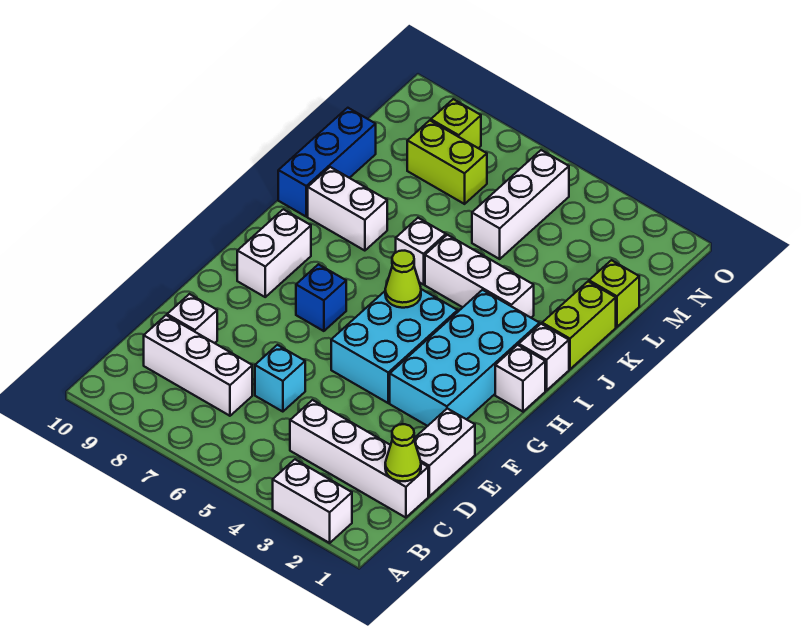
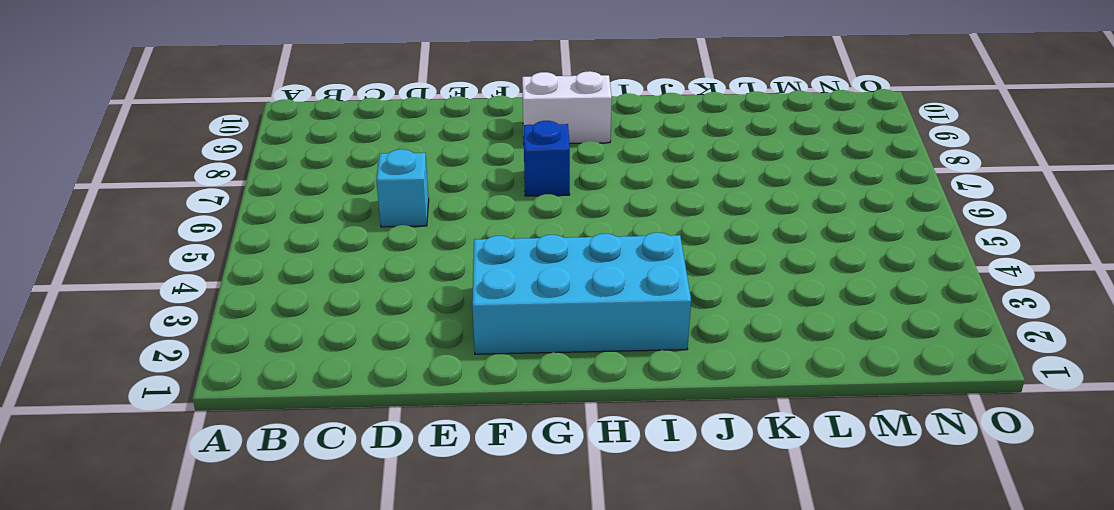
none -> white brick A2:A3 level 1
none -> white brick C1:C4 level 1
none -> white brick C7:C9 level 1

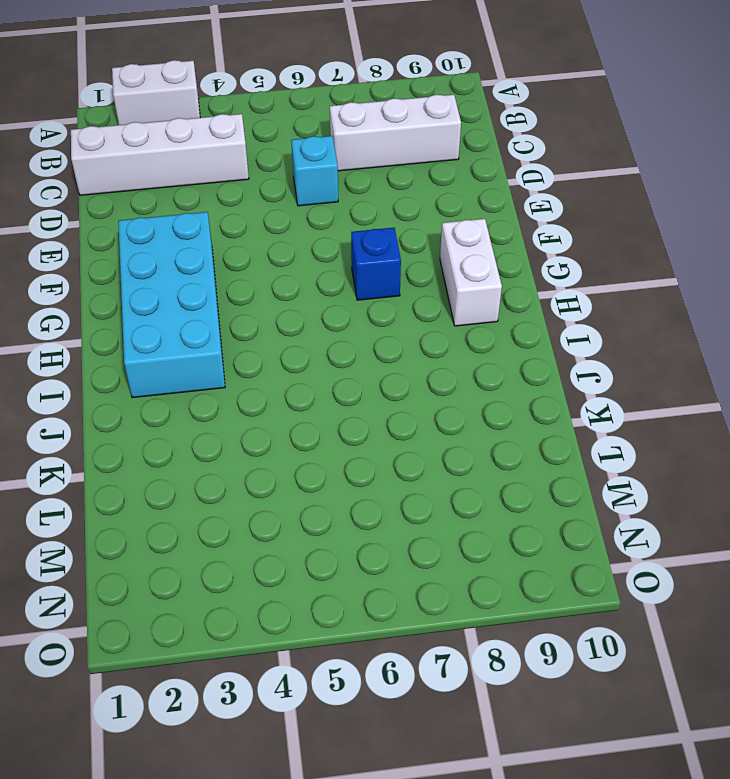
none -> white brick D1:E1 level 1
none -> white brick D9 level 1
none -> cyan brick F4:H5 level 1

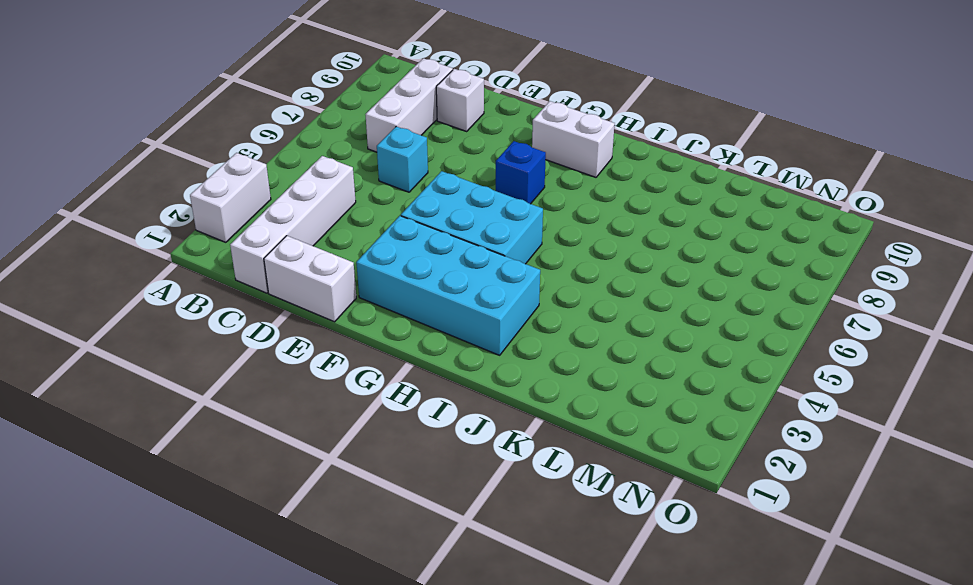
none -> white brick H1 level 1
none -> white brick I1 level 1
none -> lime brick J1:K1 level 1

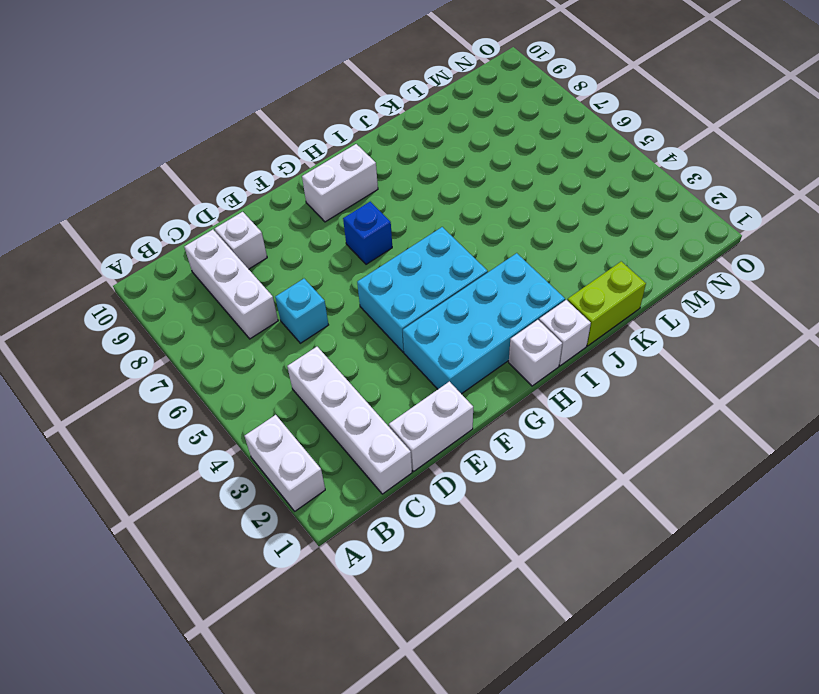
none -> white brick J3:J5 level 1
none -> white brick J6 level 1
none -> white brick J8:J9 level 1

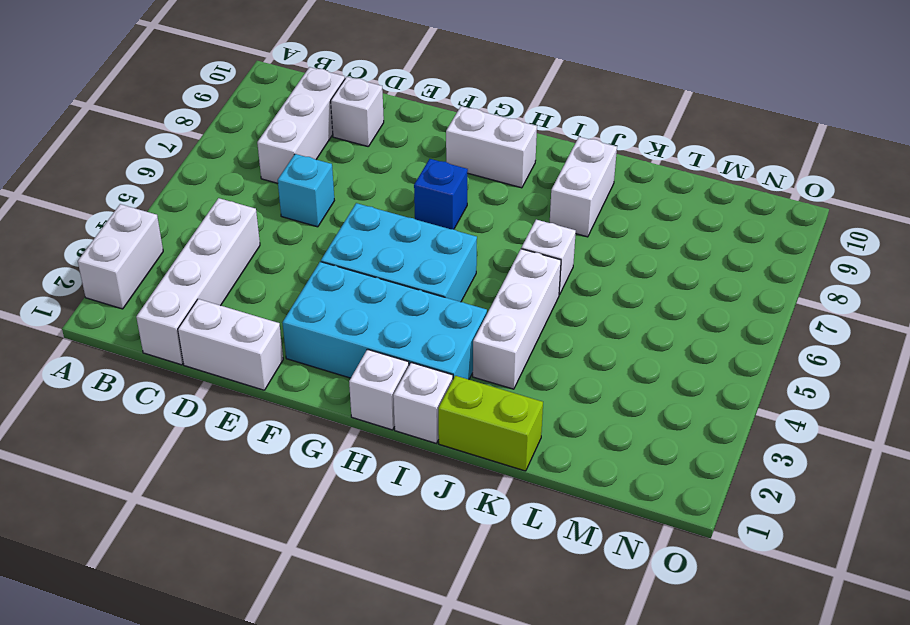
none -> blue brick J10:L10 level 1
none -> lime brick L1 level 1
none -> white brick L5:N5 level 1

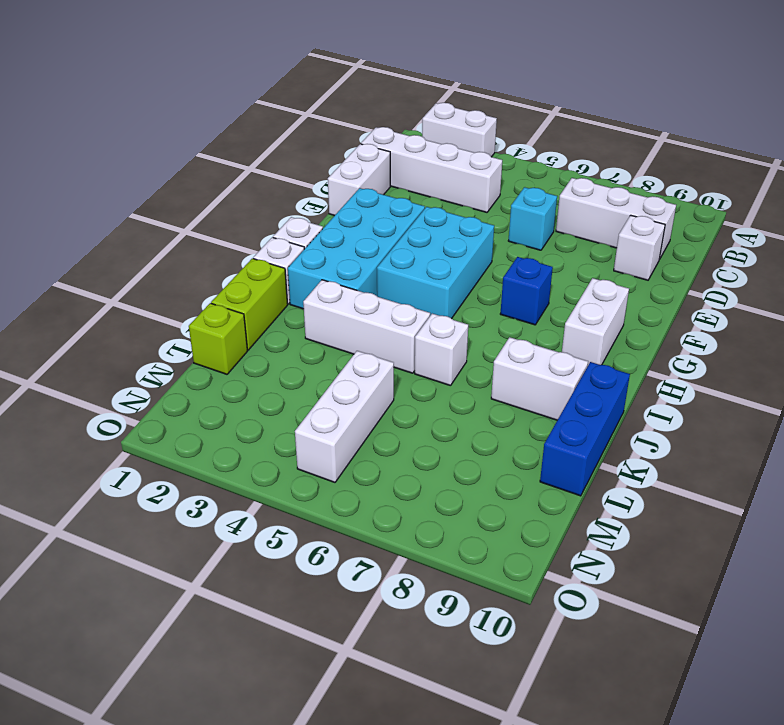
none -> lime brick M7:M8 level 1
none -> lime brick N8 level 1
none -> lime cone C1 level 2

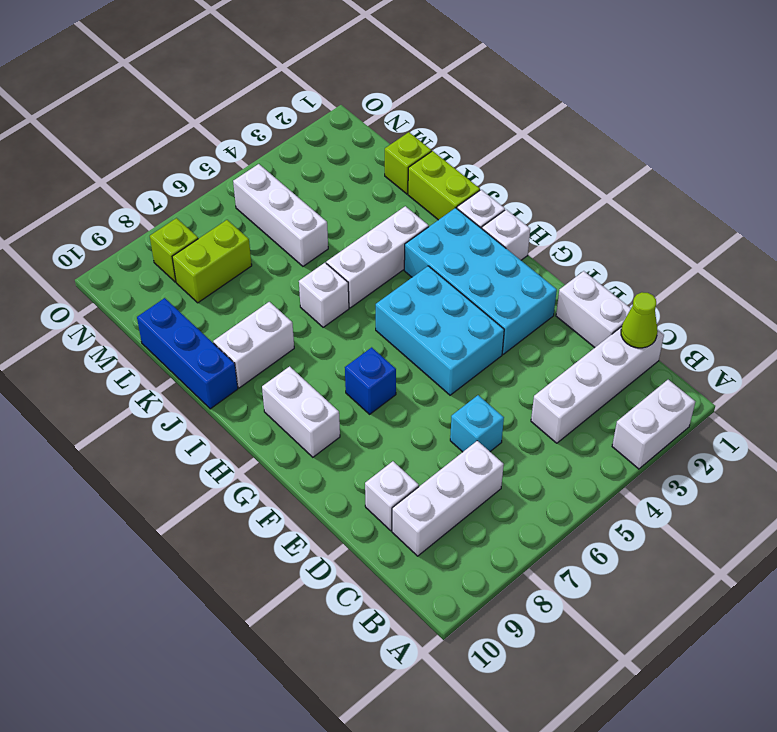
none -> lime cone H5 level 2

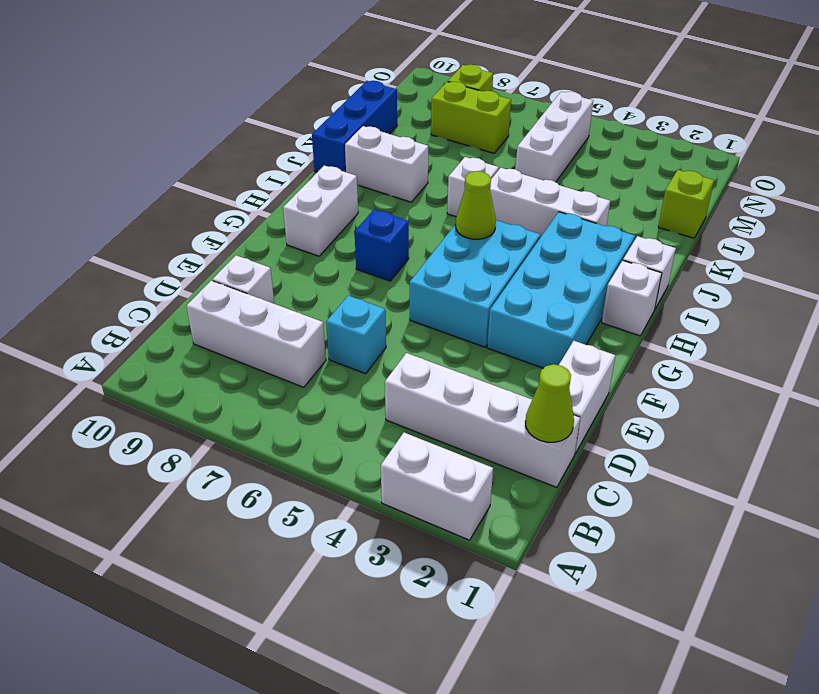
none -> lime brick J1:K1 level 1

